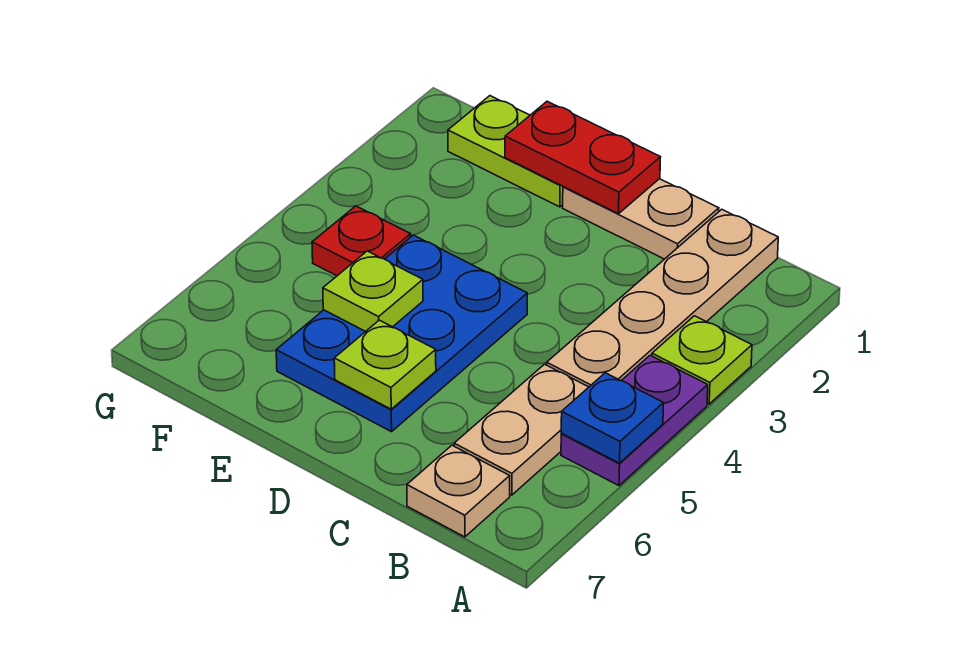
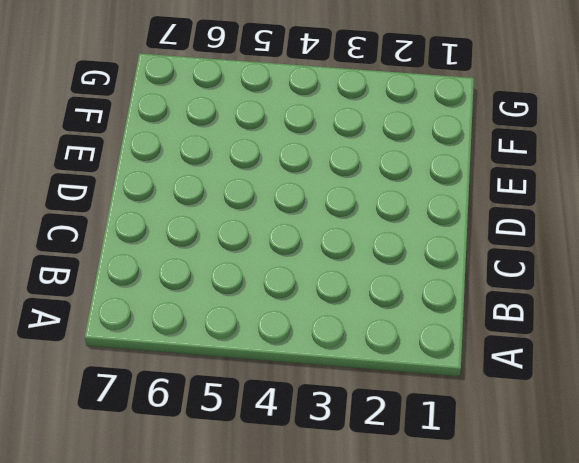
none -> lime plate A3 level 1
none -> purple plate A4:A5 level 1
none -> tan plate B1:B4 level 1

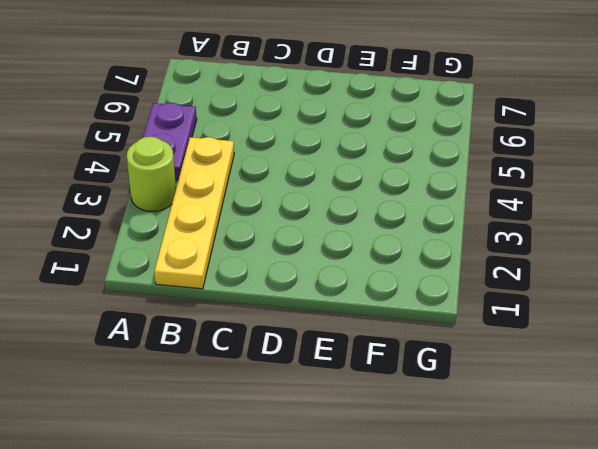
lime round brick A3 level 1 -> lime plate A3 level 1
yellow plate B1:B4 level 1 -> tan plate B1:B4 level 1
none -> tan plate B5:B6 level 1
none -> tan plate B7 level 1
none -> tan plate C1:D1 level 1

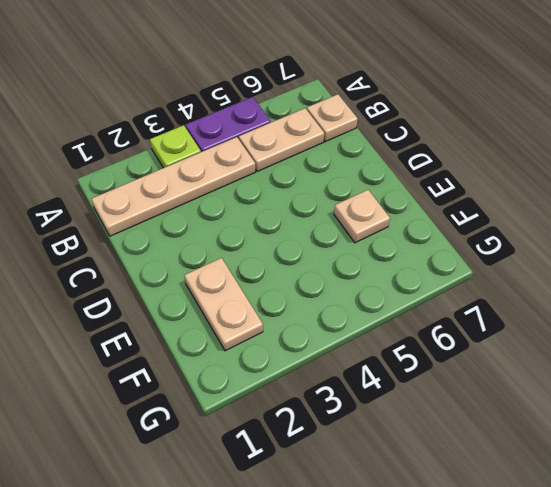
tan plate E2:F2 level 1 -> tan plate C1:D1 level 1
tan plate E6 level 1 -> blue plate D4:E6 level 1
none -> lime plate E1:F1 level 1
none -> red plate F4 level 1
none -> blue plate A5 level 2

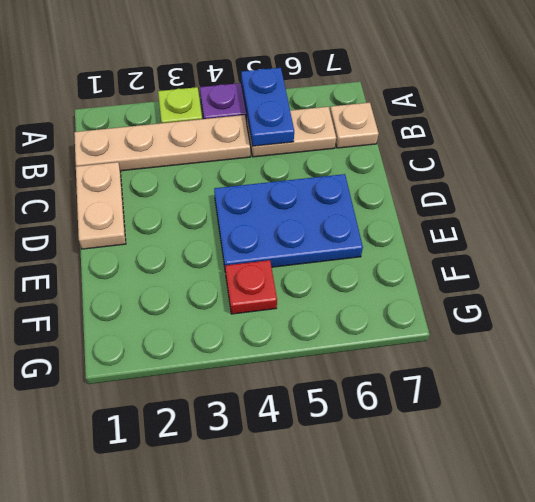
blue plate A5:B5 level 2 -> blue plate A5 level 2
none -> lime plate E1:F1 level 1
none -> red plate D1:E1 level 2
none -> lime plate D6 level 2

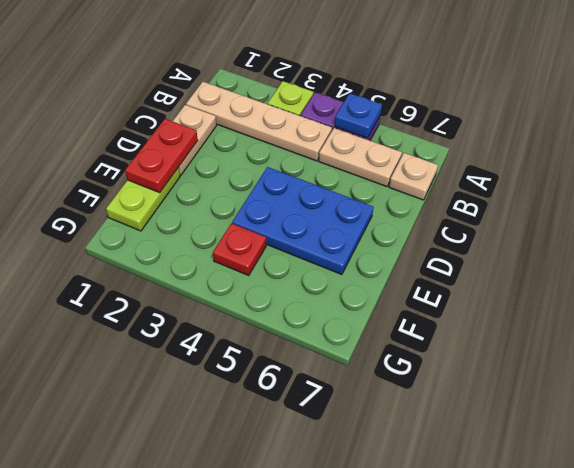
none -> lime plate D6 level 2
none -> lime plate E5 level 2

